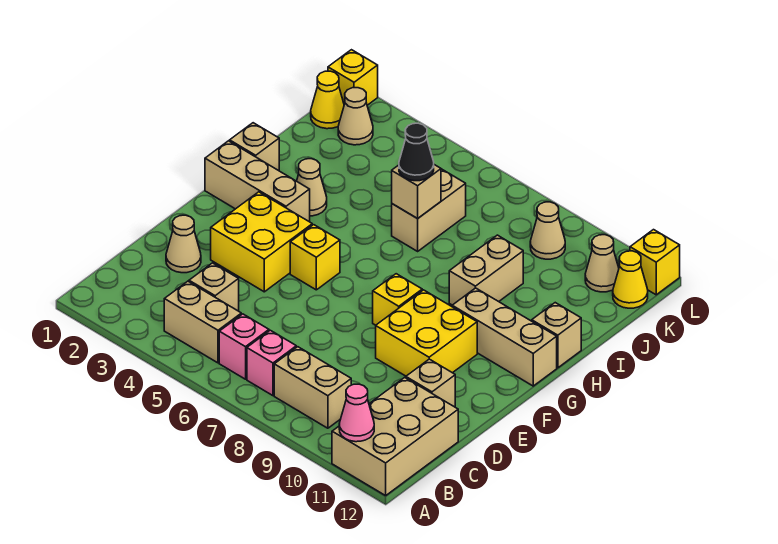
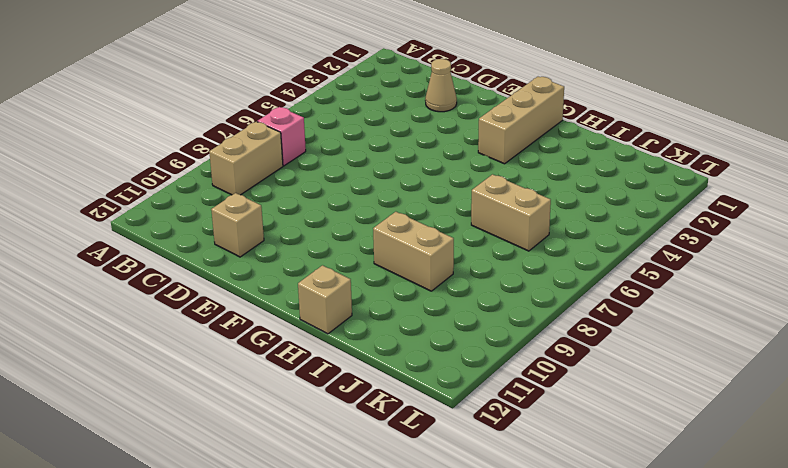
none -> tan brick A11:C12 level 1
none -> tan brick B4:B5 level 1
none -> pink brick B6 level 1

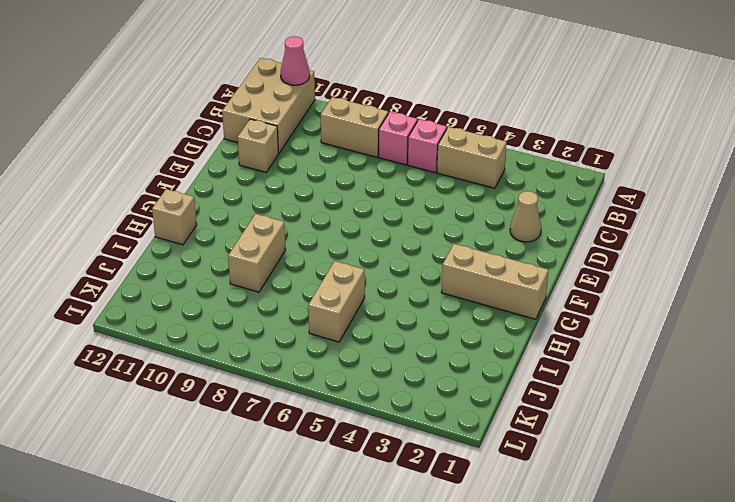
none -> tan brick C4 level 1
none -> yellow brick E3:F4 level 1
none -> yellow brick E9:F10 level 1

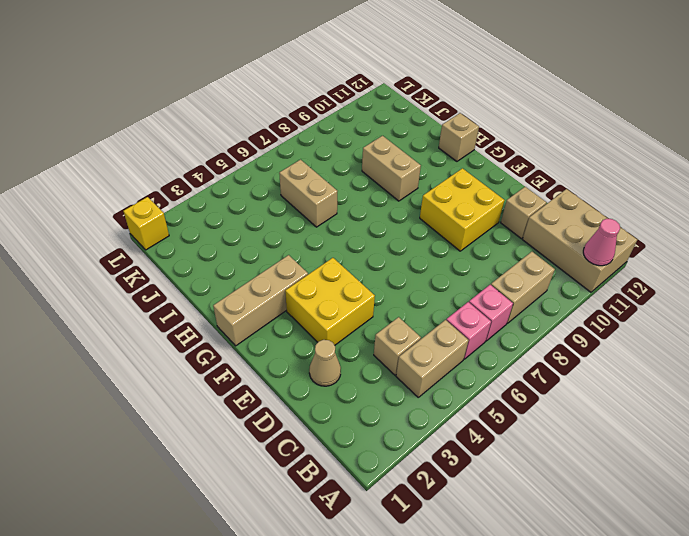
none -> yellow brick F5 level 1
none -> yellow brick F8 level 1
none -> tan brick G10:G12 level 1

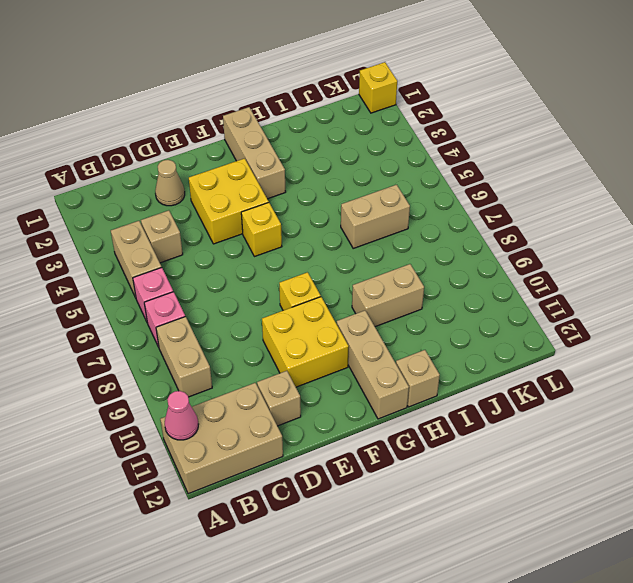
none -> tan brick H1 level 1
none -> tan cone H3 level 1
none -> yellow cone K1 level 1

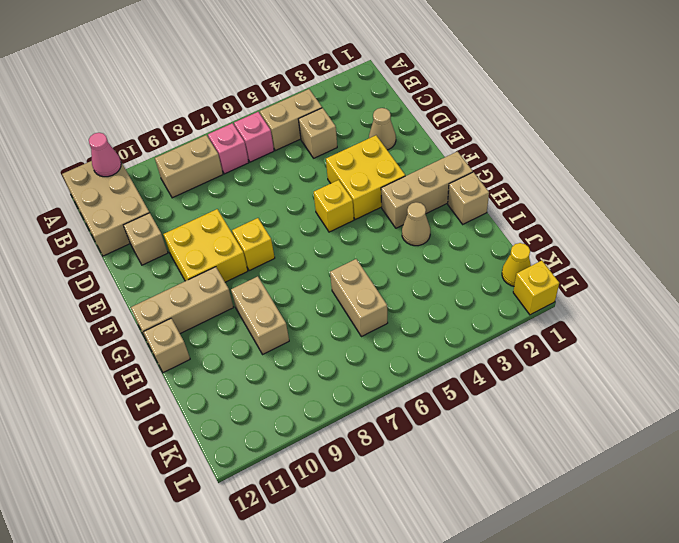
none -> tan cone K2 level 1
none -> tan cone K9 level 1
none -> tan cone K11 level 1

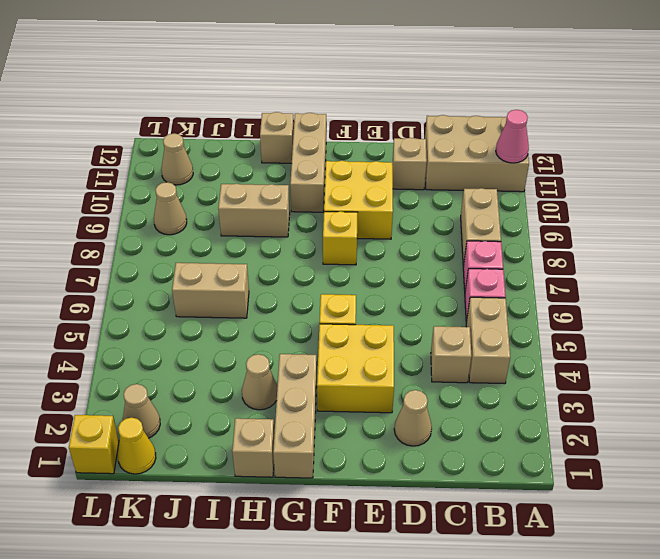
none -> yellow cone K12 level 1
none -> yellow brick L12 level 1
none -> tan brick I6 level 2

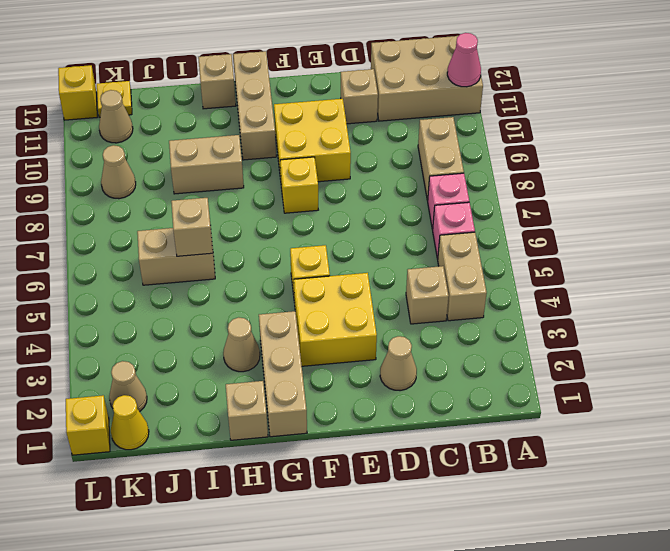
yellow plate K12 level 1 -> yellow cone K12 level 1
none -> black cone I6 level 3

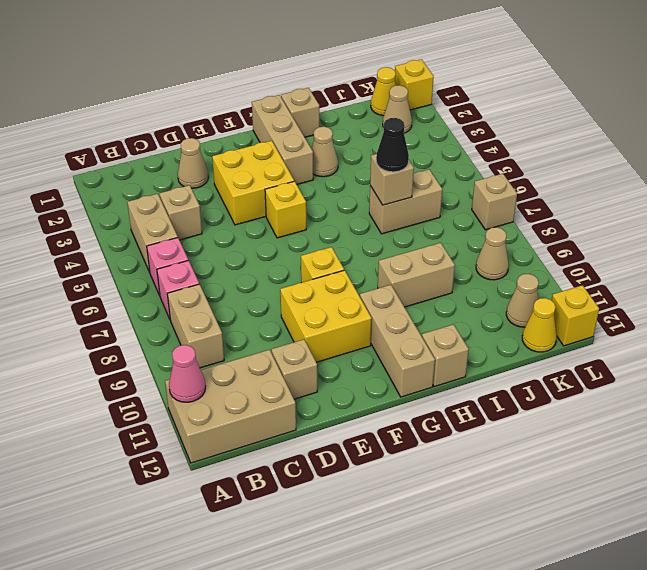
tan brick L7 level 1 -> none

